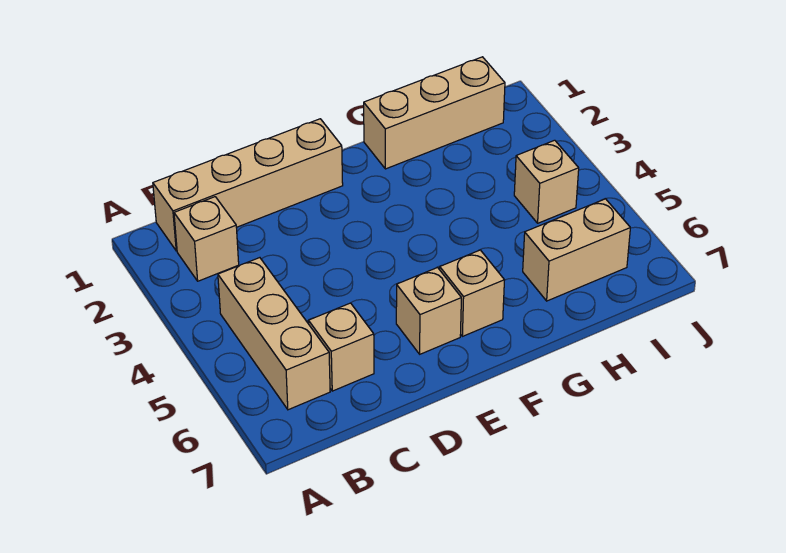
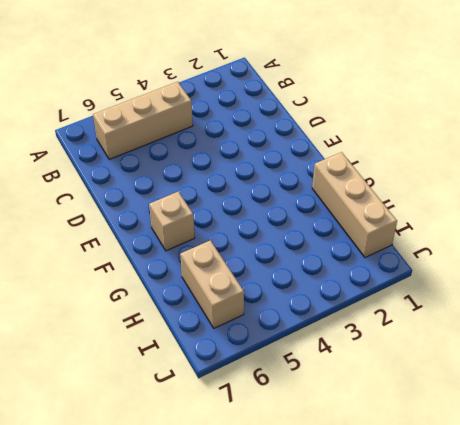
none -> tan brick B1:E1 level 1
none -> tan brick B2 level 1

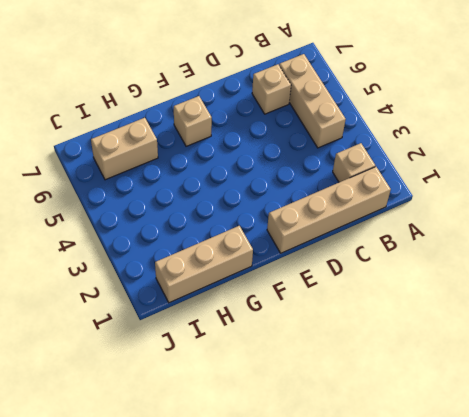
none -> tan brick E6 level 1
none -> tan brick I4 level 1

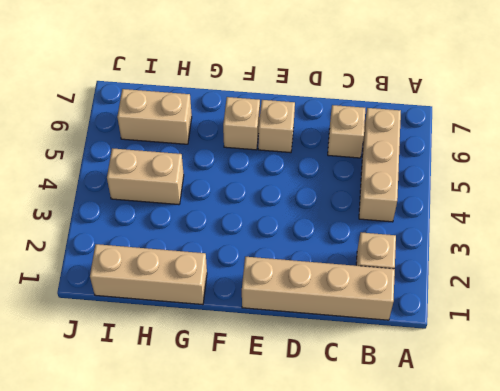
tan brick H4:I4 level 1 -> tan brick I4 level 1

